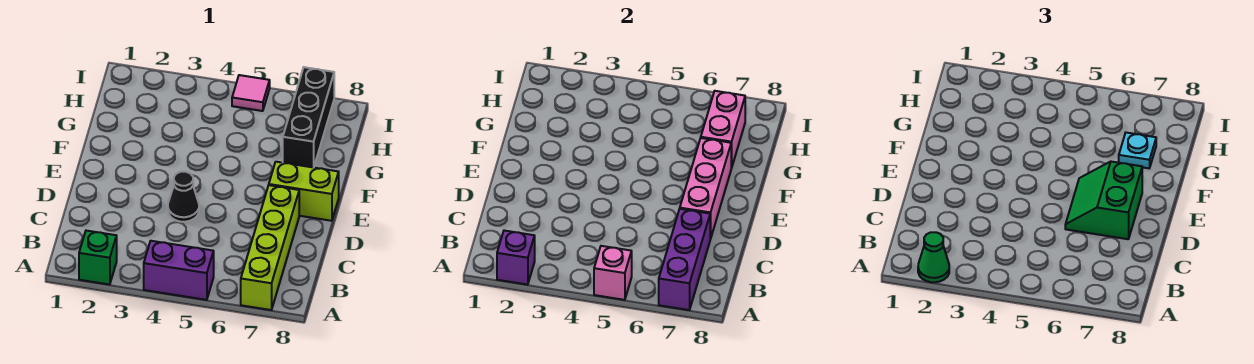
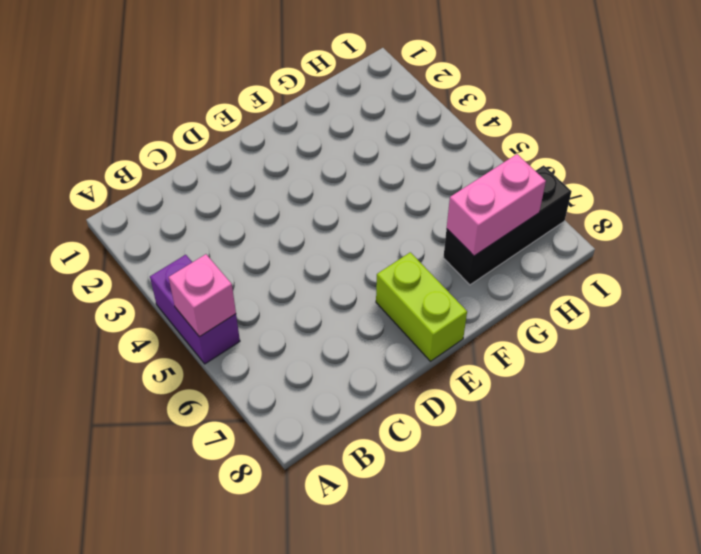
none -> green brick A2 level 1
none -> lime brick A7:D7 level 1
none -> black cone D4 level 1

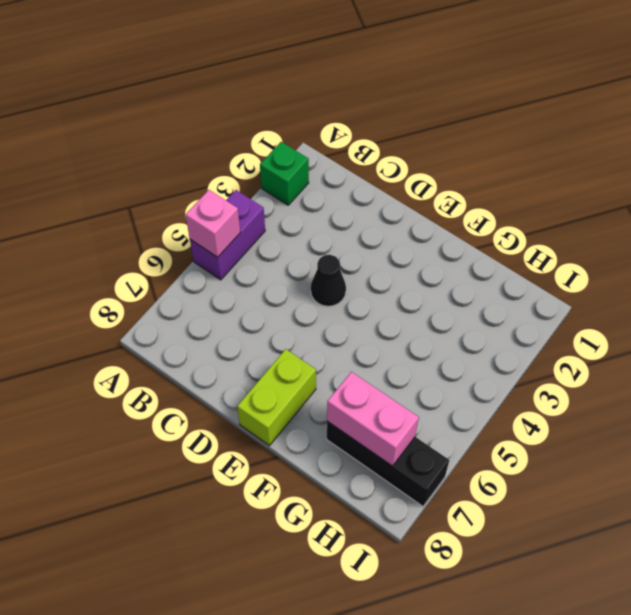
none -> lime brick A7:D7 level 1
none -> pink tile I5 level 1
none -> purple brick A2 level 2

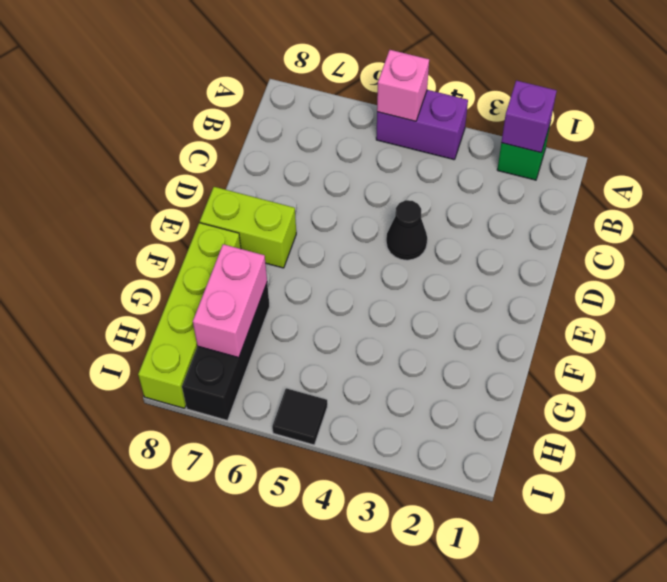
lime brick F8:I8 level 1 -> lime brick A7:D7 level 1
black tile I5 level 1 -> pink tile I5 level 1
none -> purple brick A7:C7 level 2
none -> pink brick D7:F7 level 2
none -> green cone A2 level 3

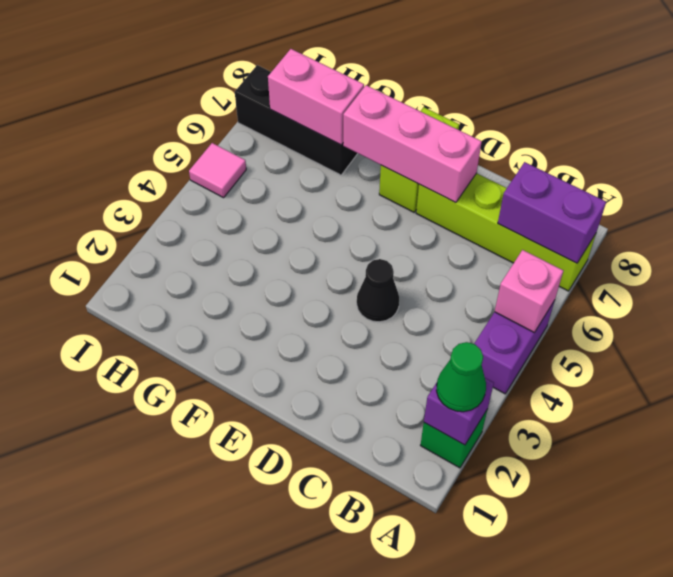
purple brick A7:B7 level 2 -> purple brick A7:C7 level 2
none -> green slope D6:E7 level 3 top 7
none -> cyan plate G7 level 3

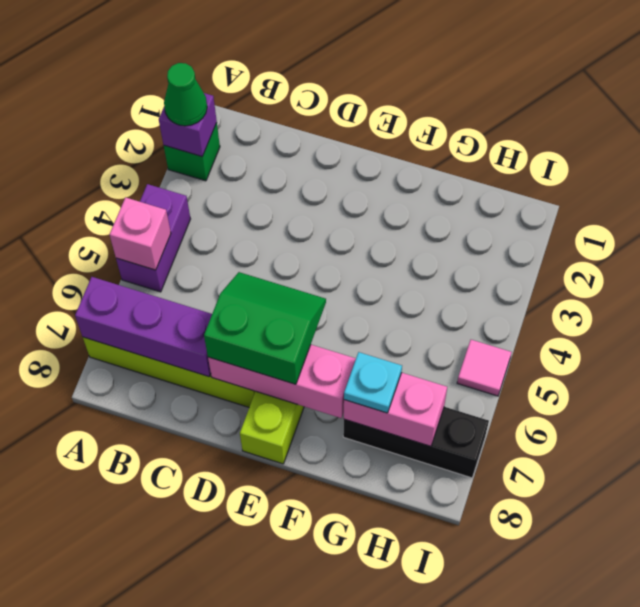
none -> black cone D4 level 1

